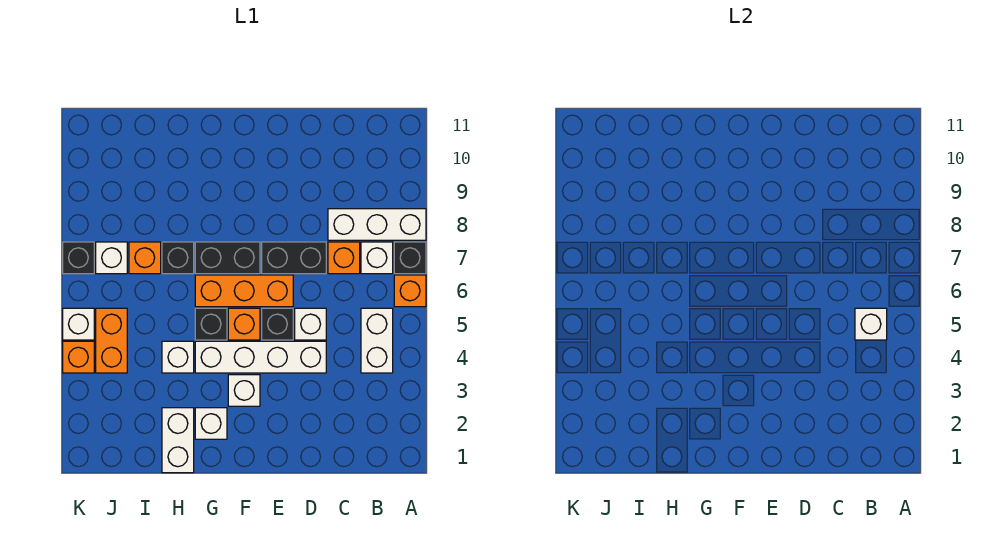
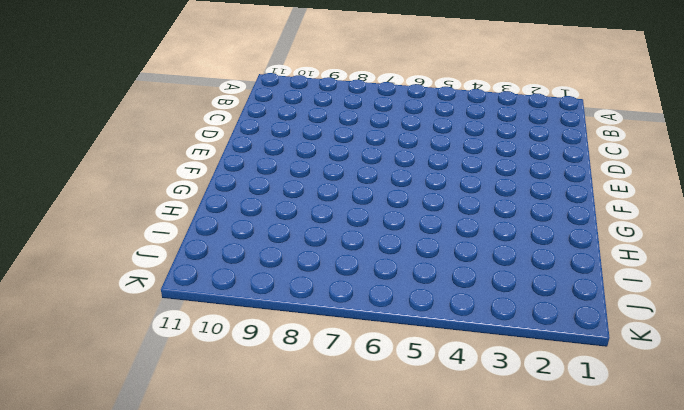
none -> orange brick A6 level 1
none -> black brick A7 level 1
none -> white brick A8:C8 level 1

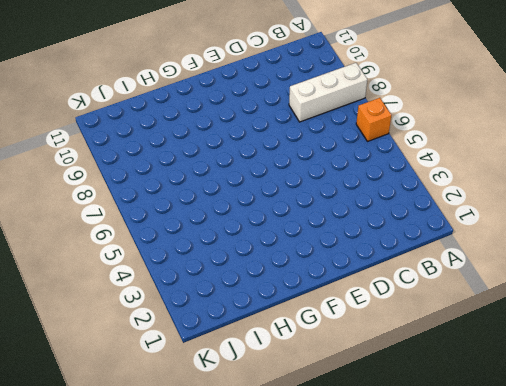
none -> black brick A7 level 1
none -> white brick B4:B5 level 1
none -> white brick B7 level 1

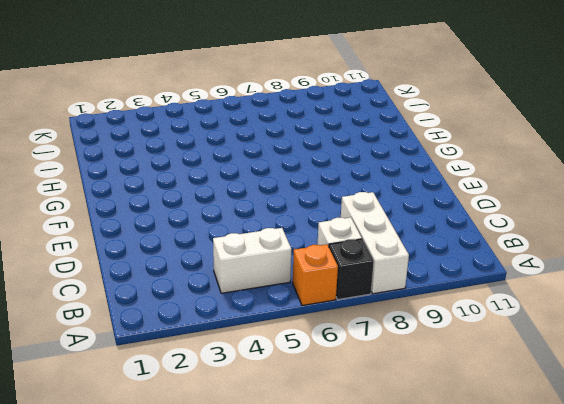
none -> orange brick C7 level 1
none -> white brick D4:G4 level 1
none -> white brick D5 level 1

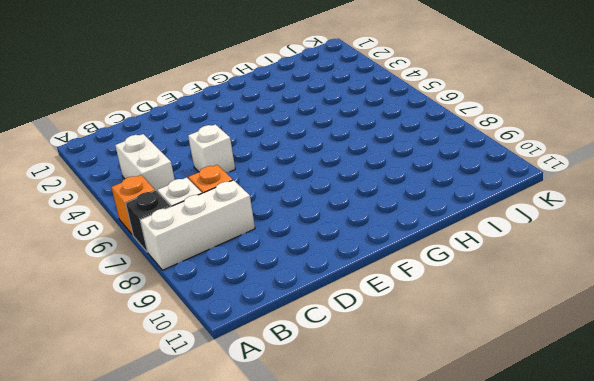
none -> white brick D4:G4 level 1
none -> black brick D7:E7 level 1
none -> black brick E5 level 1

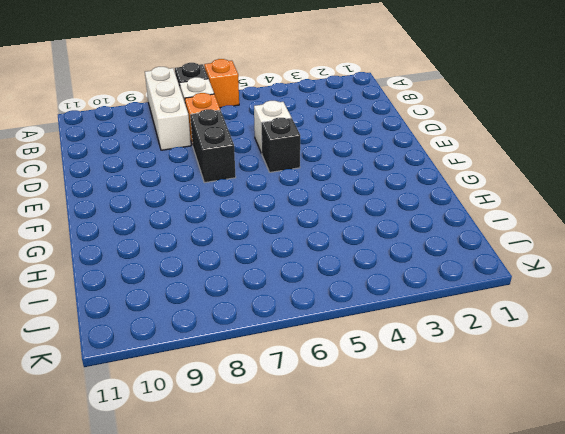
none -> white brick B4:B5 level 1
none -> white brick D4:G4 level 1
none -> orange brick E6:G6 level 1

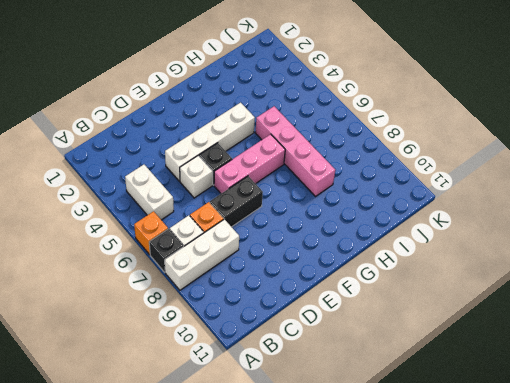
pink brick E6:G6 level 1 -> orange brick E6:G6 level 1
pink brick H5:H8 level 1 -> black brick H7 level 1
none -> white brick F3 level 1
none -> orange brick F5 level 1
none -> black brick F7:G7 level 1

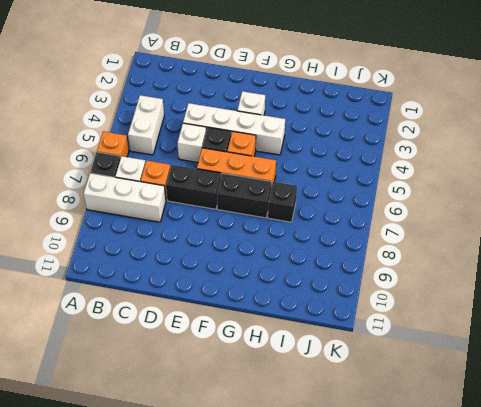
none -> white brick G2 level 1
none -> black brick G5 level 1
none -> white brick H1:H2 level 1

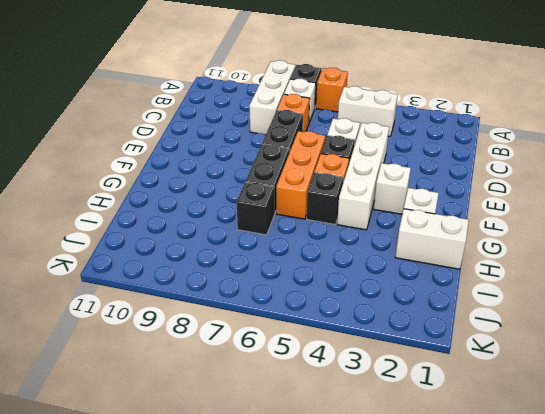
none -> white brick H4 level 1
none -> orange brick I7 level 1
none -> orange brick J4:J5 level 1

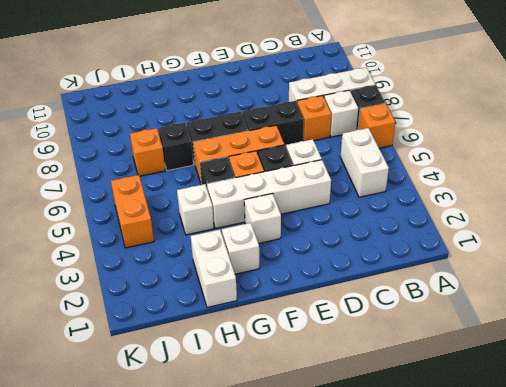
none -> white brick J7 level 1
none -> orange brick K4 level 1
none -> white brick K5 level 1

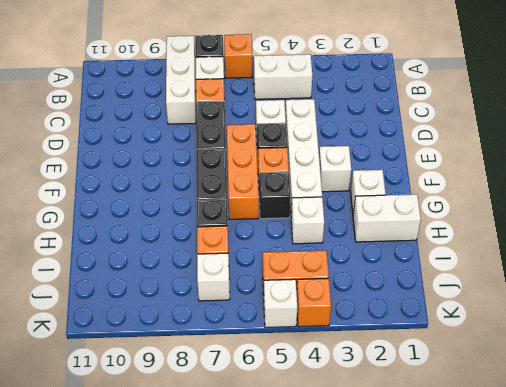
none -> black brick K7 level 1
none -> white brick B5 level 2

